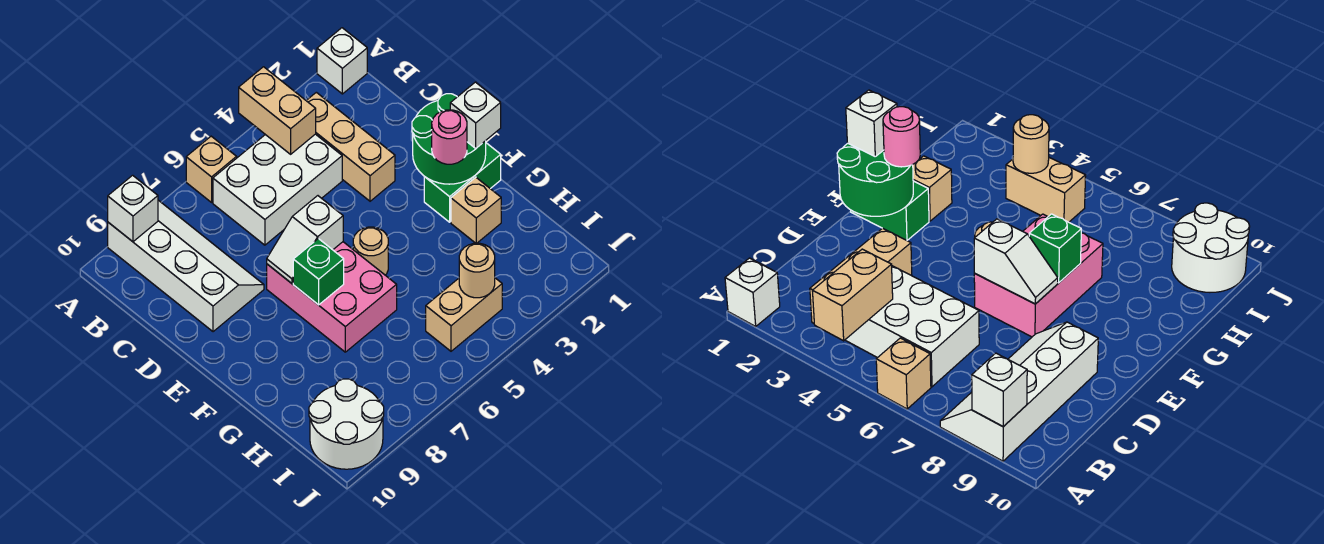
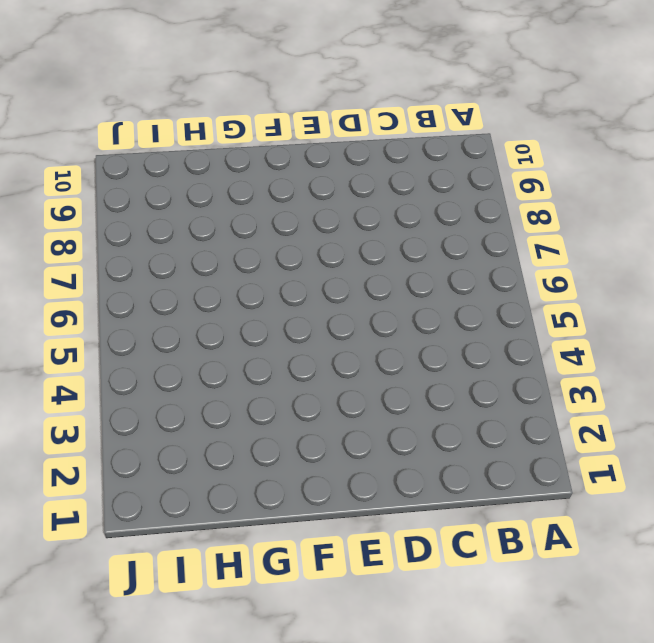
none -> white brick A1 level 1
none -> tan brick A6 level 1
none -> white slope A8:D9 level 1 top 9

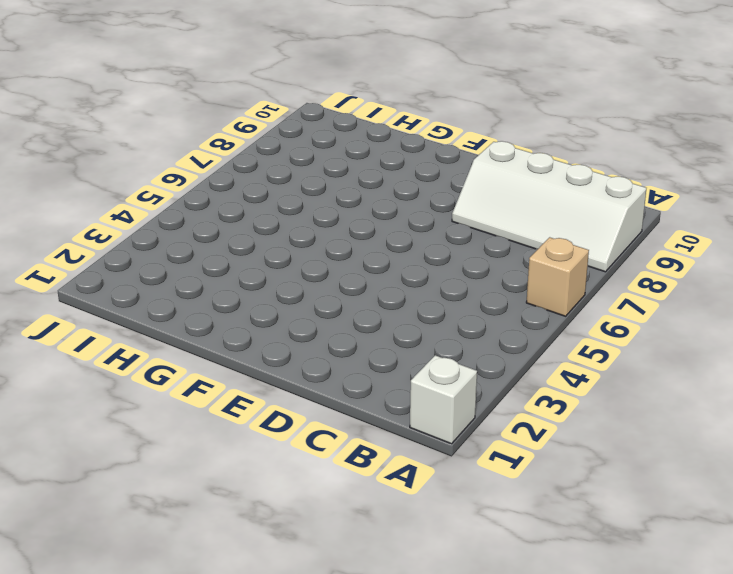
none -> tan brick B3:D3 level 1
none -> white brick B4:C6 level 1
none -> pink brick E6:G7 level 1

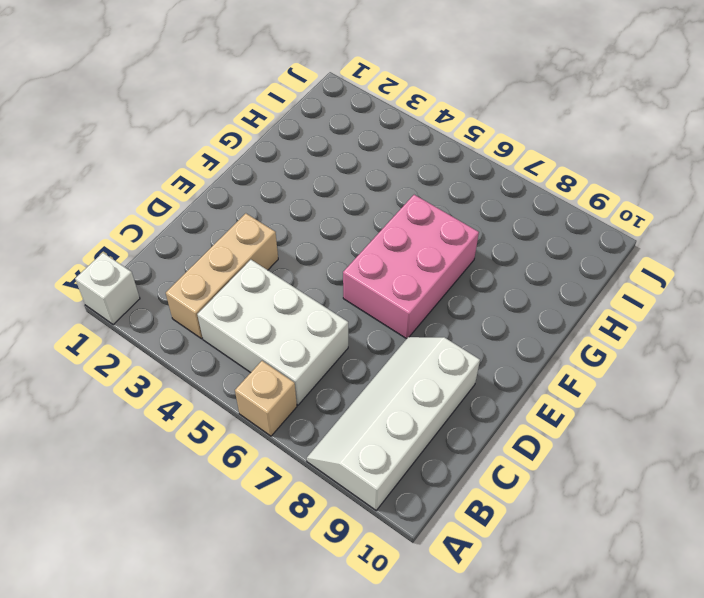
none -> green brick F1:F2 level 1
none -> tan round brick F5 level 1
none -> tan brick G2 level 1

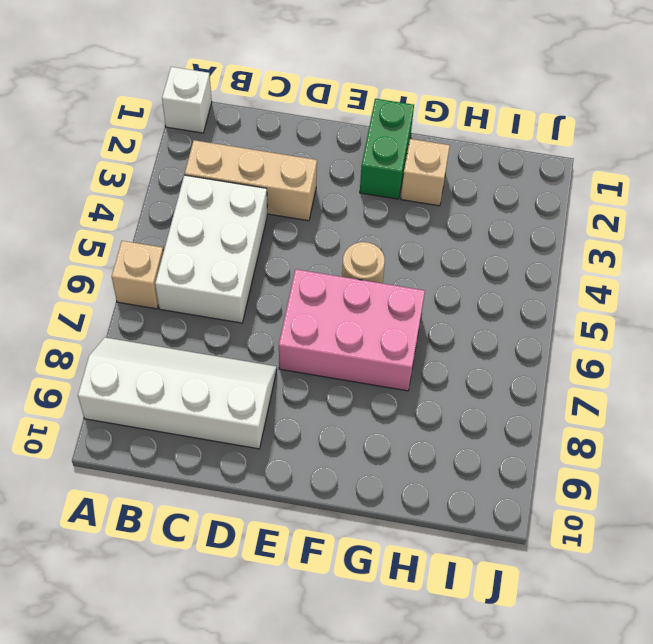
none -> tan brick I4:I5 level 1
none -> white round brick I9:J10 level 1
none -> tan brick A4:B4 level 2

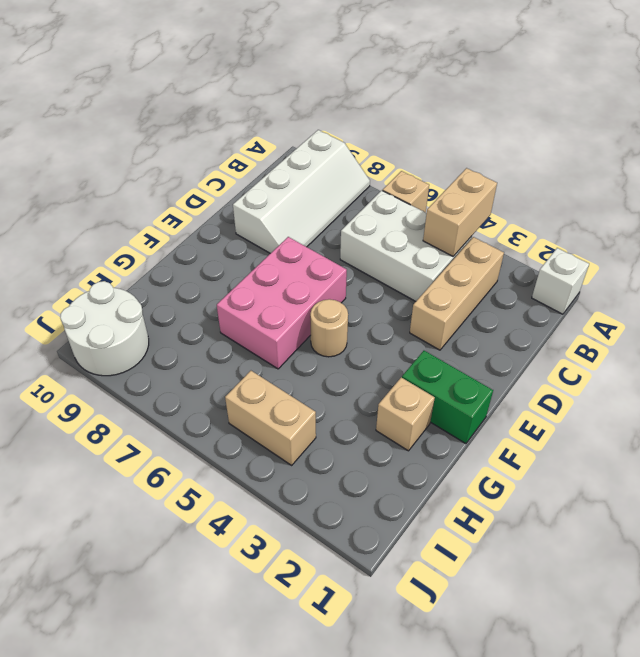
none -> white brick A9 level 2
none -> green round brick E1:F2 level 2
none -> white slope E6:E7 level 2 top 6

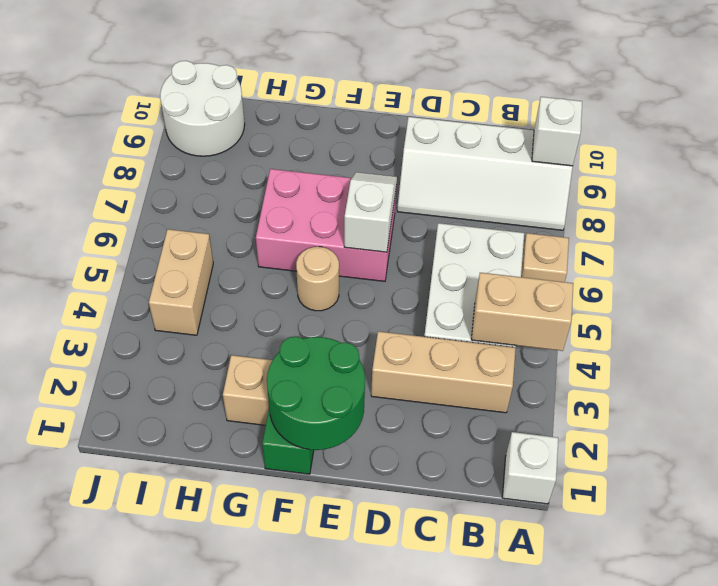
none -> green brick F7 level 2
none -> tan round brick I4 level 2
none -> white brick F1 level 3

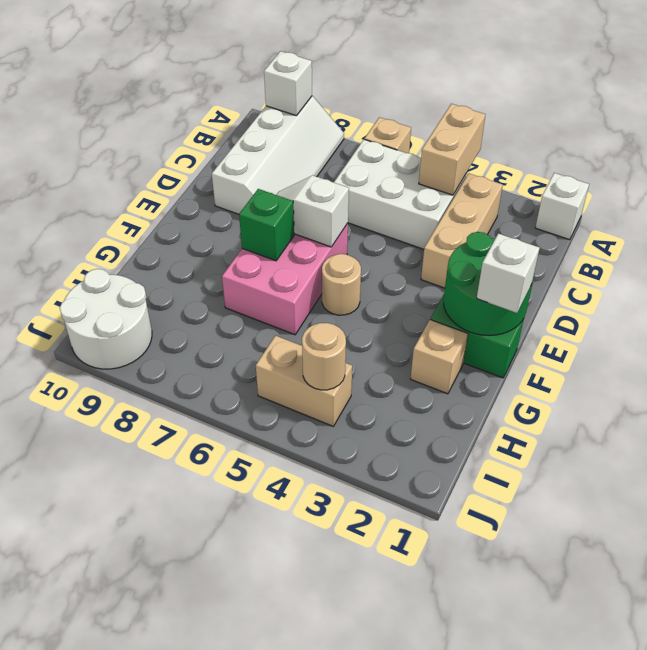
none -> pink round brick F2 level 3

